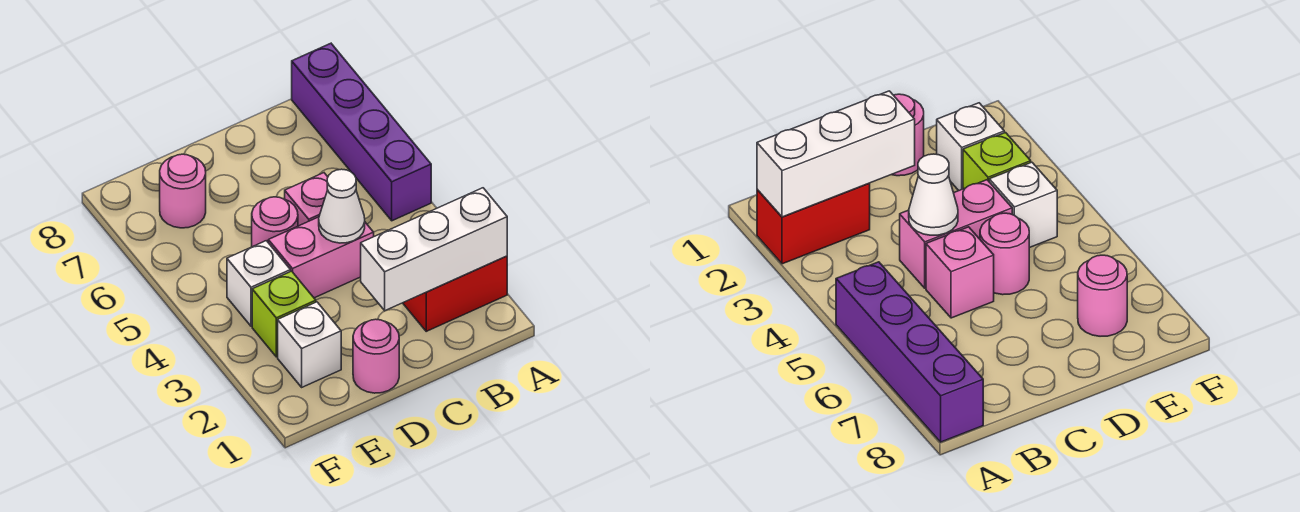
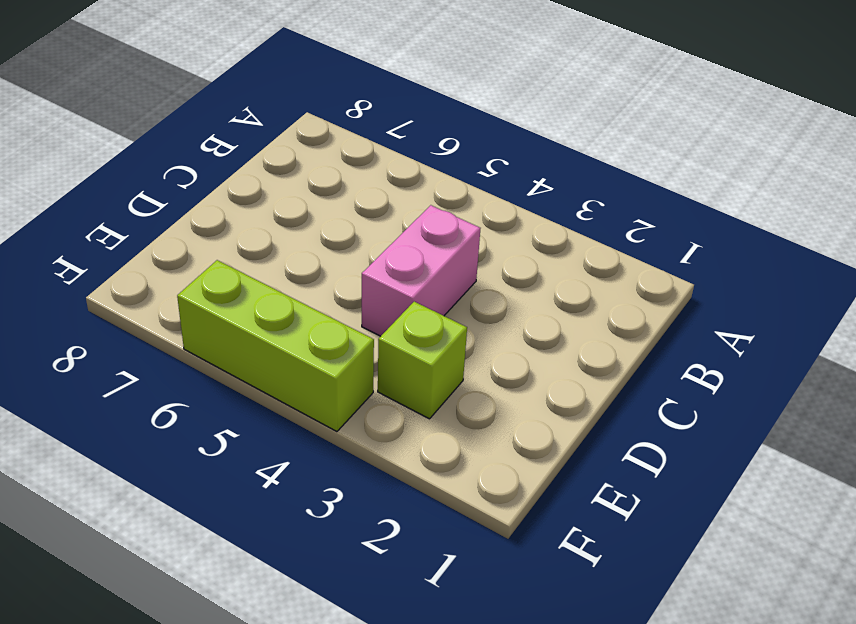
lime brick F4:F6 level 1 -> none
none -> red brick A2:B2 level 1
none -> purple brick A5:A8 level 1
none -> pink brick C5 level 1

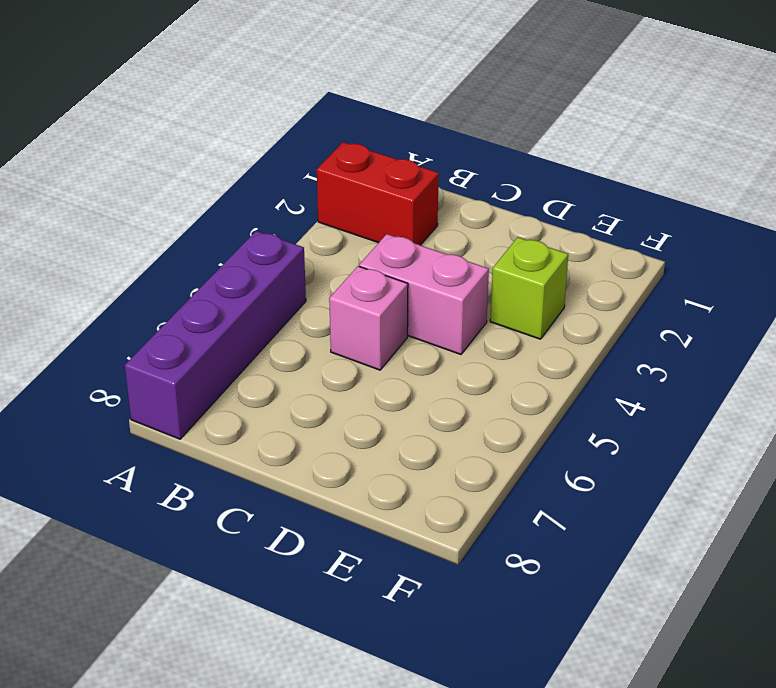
none -> pink round brick D1 level 1
none -> pink round brick D5 level 1
none -> white brick E2 level 1

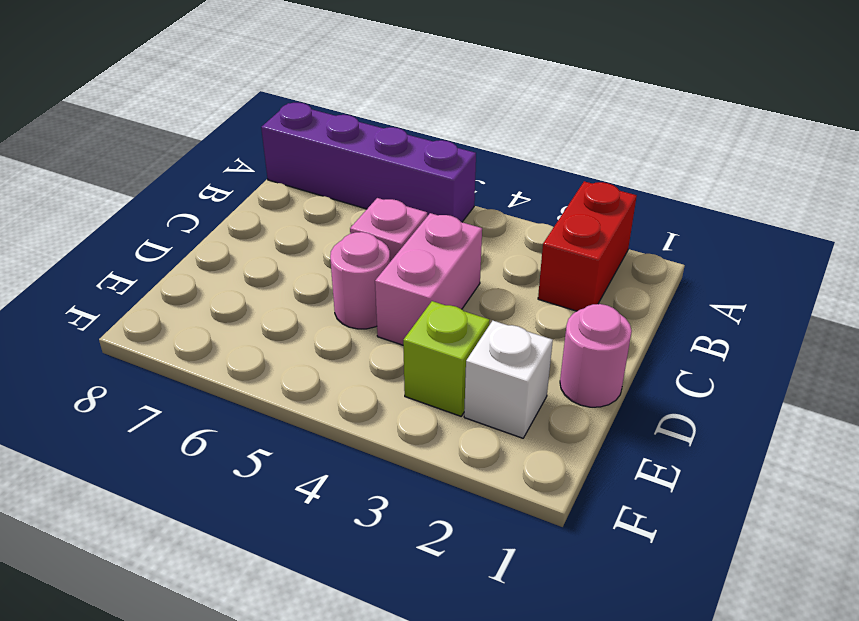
none -> white brick E4 level 1
none -> pink round brick E7 level 1
none -> white brick A2:C2 level 2

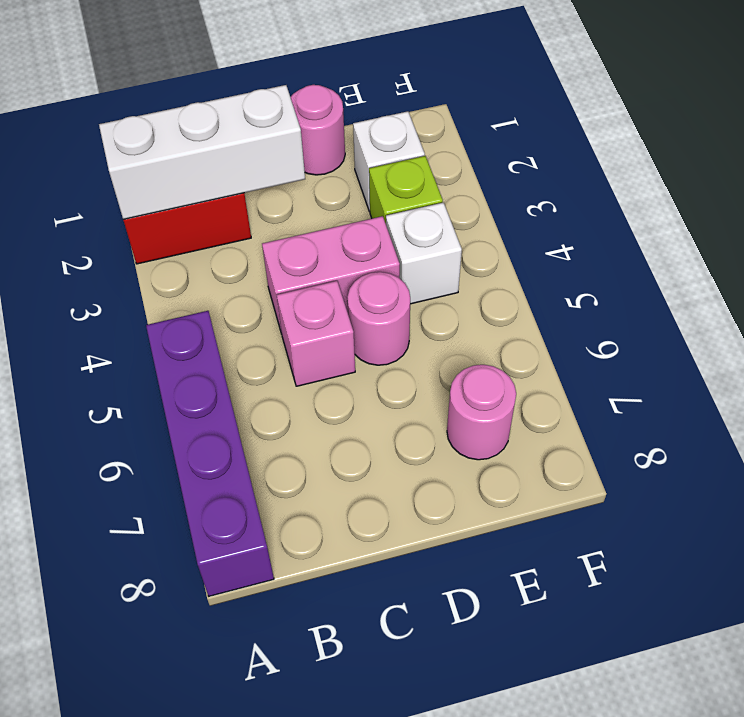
none -> white cone C4 level 2

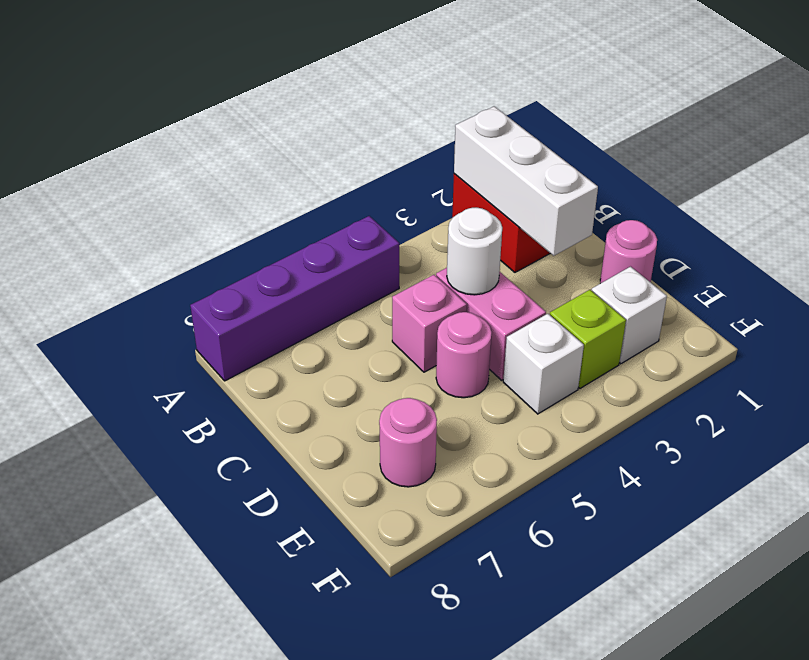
white round brick C4 level 2 -> white cone C4 level 2

